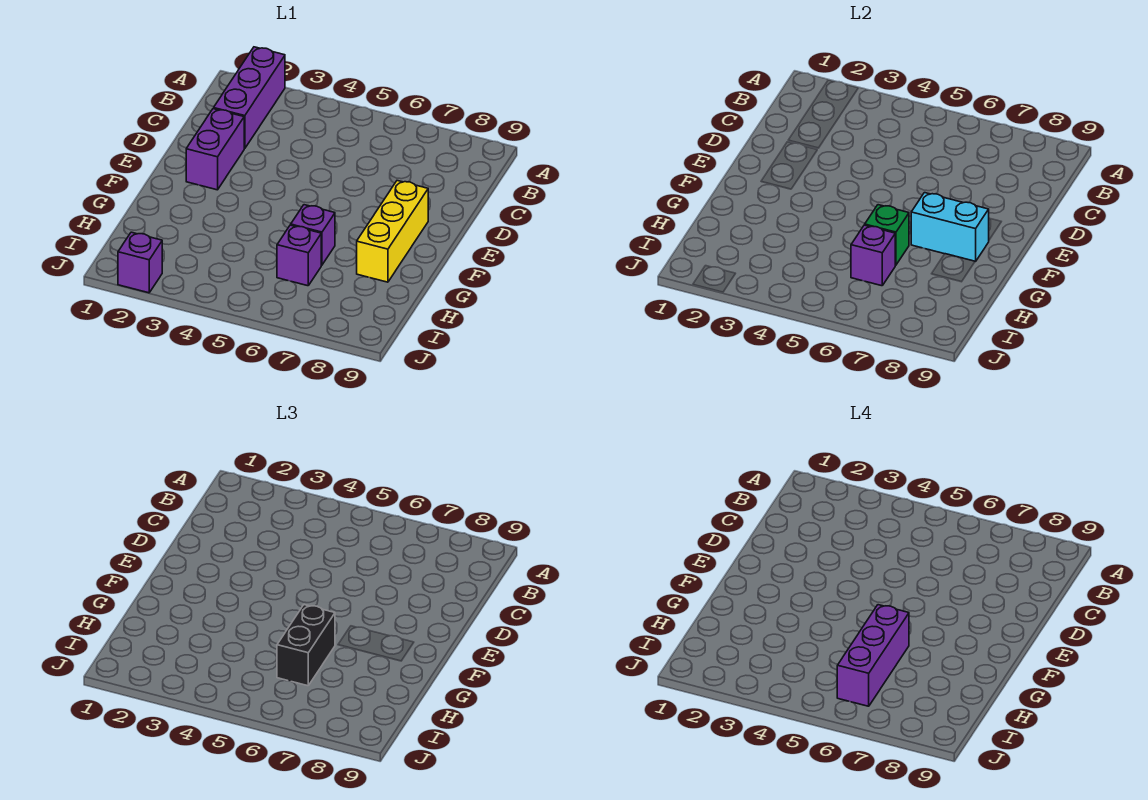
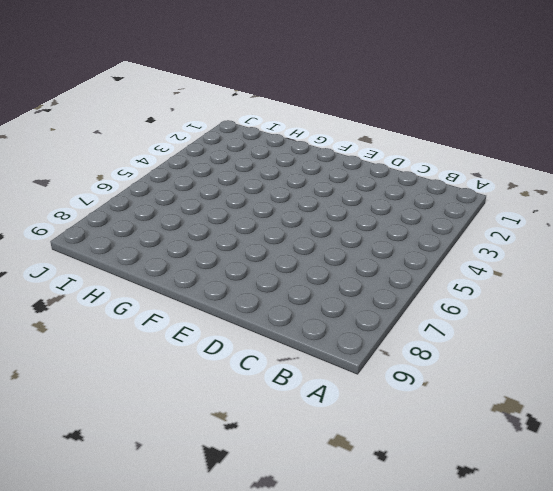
none -> purple brick A2:C2 level 1
none -> purple brick D2:E2 level 1

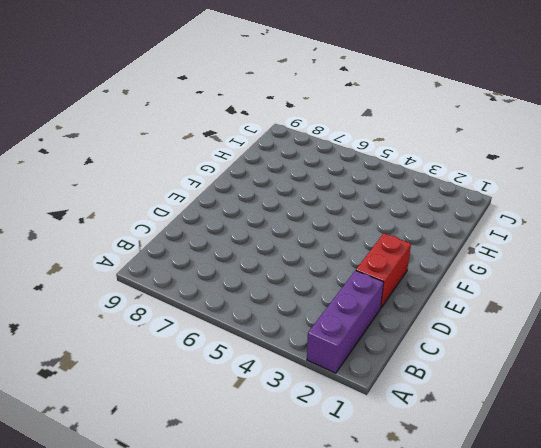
red brick D2:E2 level 1 -> purple brick D2:E2 level 1
none -> yellow brick E8:G8 level 1
none -> purple brick G6 level 1

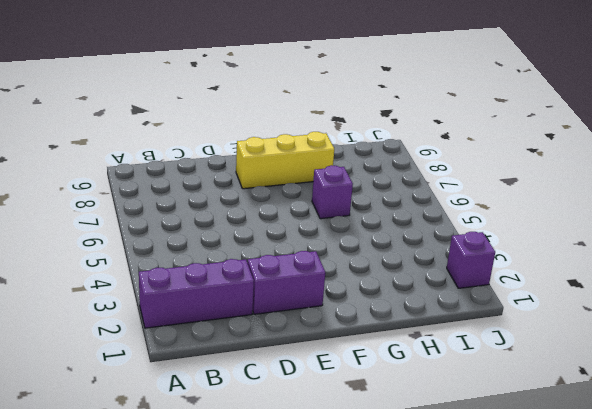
none -> purple brick H6 level 1
none -> cyan brick F7:F8 level 2

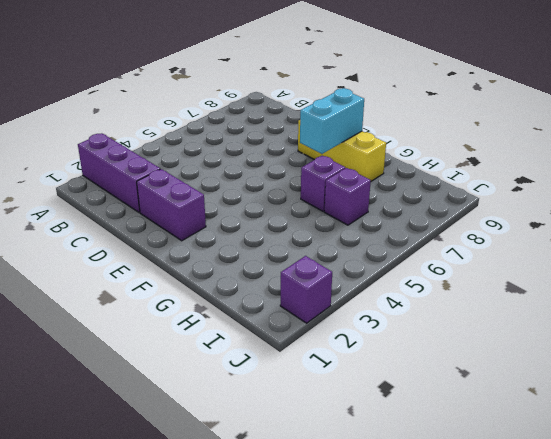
none -> green brick G6 level 2
none -> purple brick H6 level 2

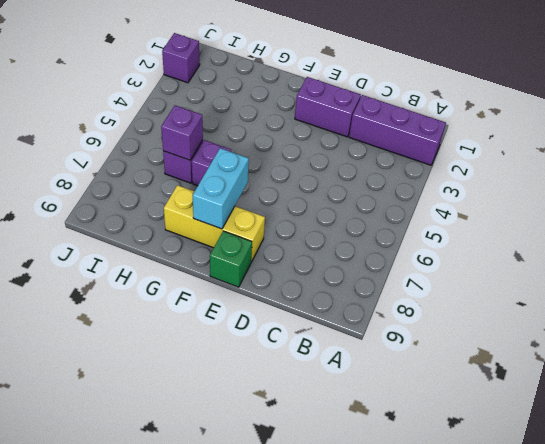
green brick E9 level 1 -> green brick G6 level 2
none -> black brick G6:H6 level 3
none -> purple brick G6:I6 level 4

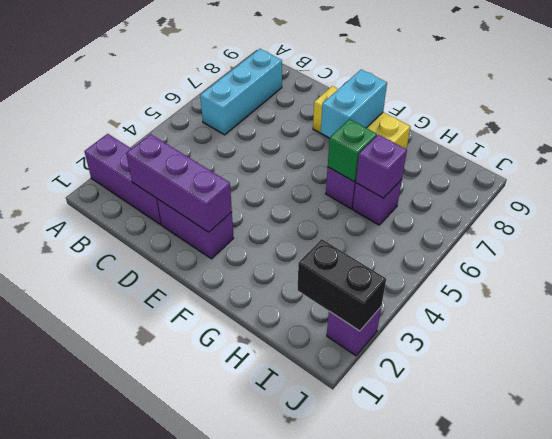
cyan brick B6:B8 level 1 -> none
purple brick C2:E2 level 2 -> purple brick G6:I6 level 4
black brick I2:J2 level 2 -> black brick G6:H6 level 3

